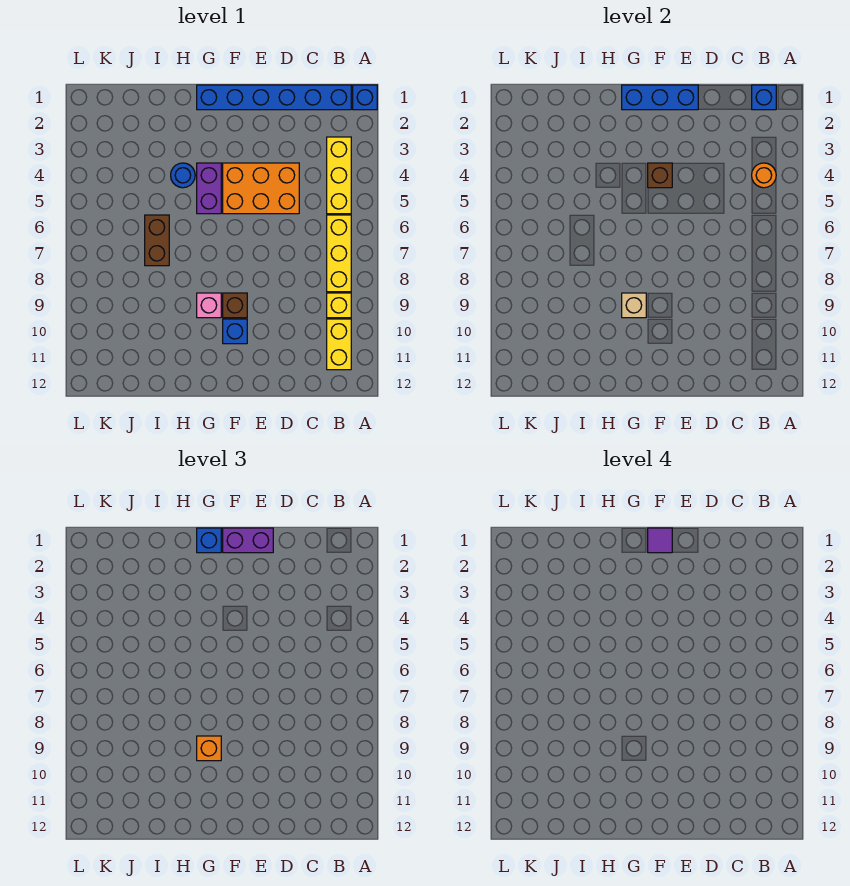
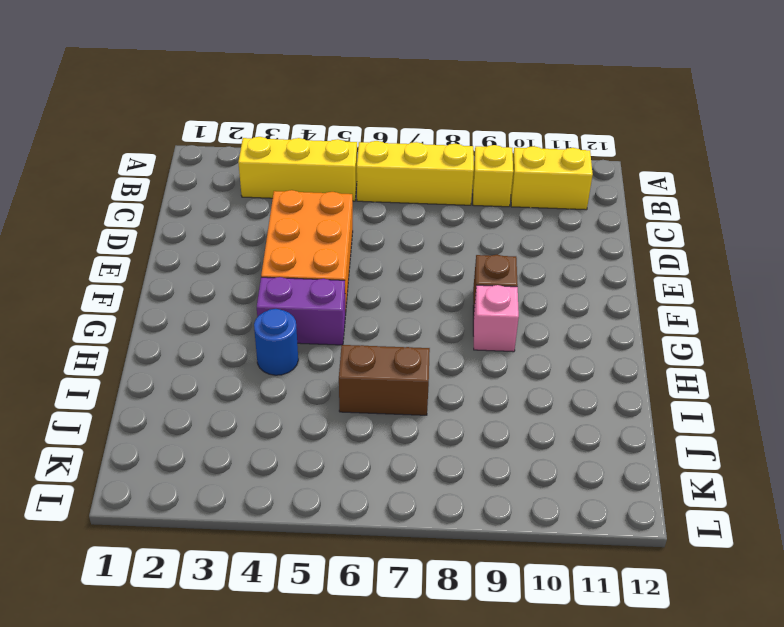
none -> blue brick A1 level 1
none -> blue brick B1:G1 level 1
none -> blue brick F10 level 1

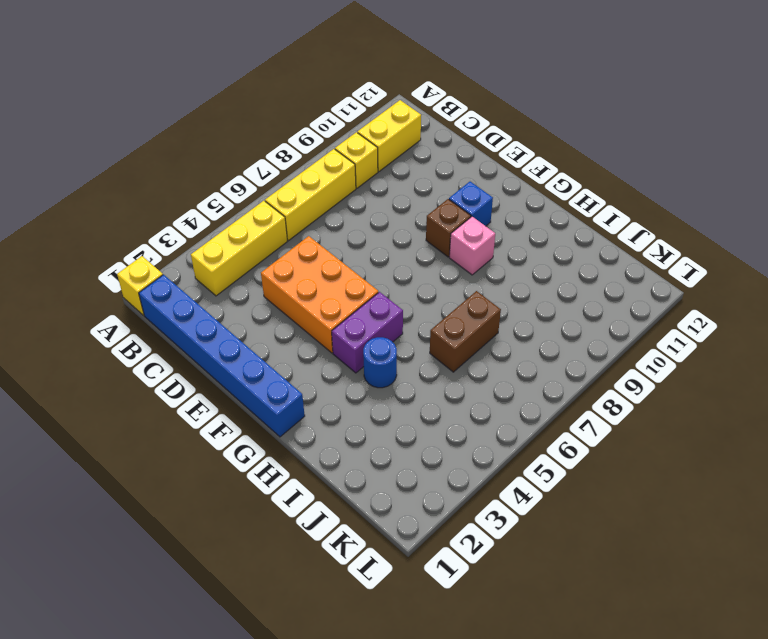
yellow brick A1 level 1 -> blue brick A1 level 1
none -> blue brick B1 level 2
none -> orange round brick B4 level 2
none -> blue brick E1:G1 level 2

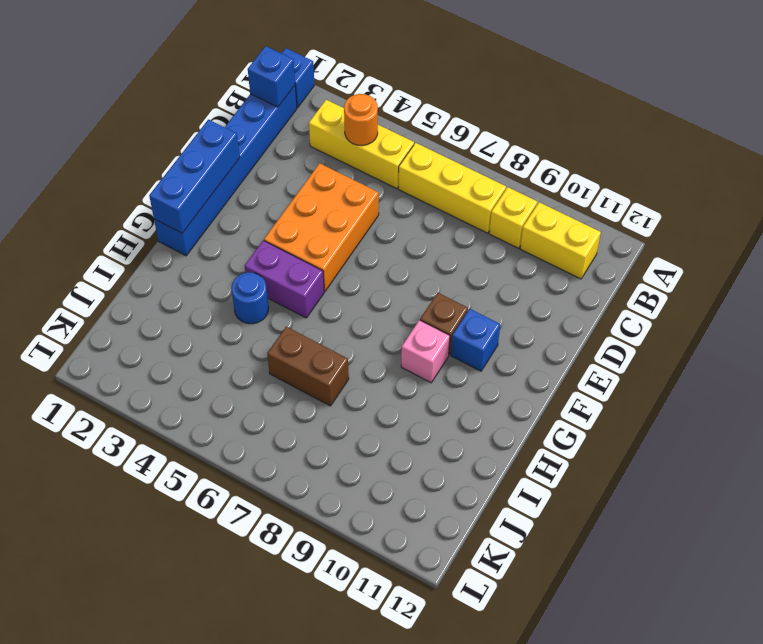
none -> brown brick F4 level 2
none -> tan brick G9 level 2
none -> purple brick E1:F1 level 3

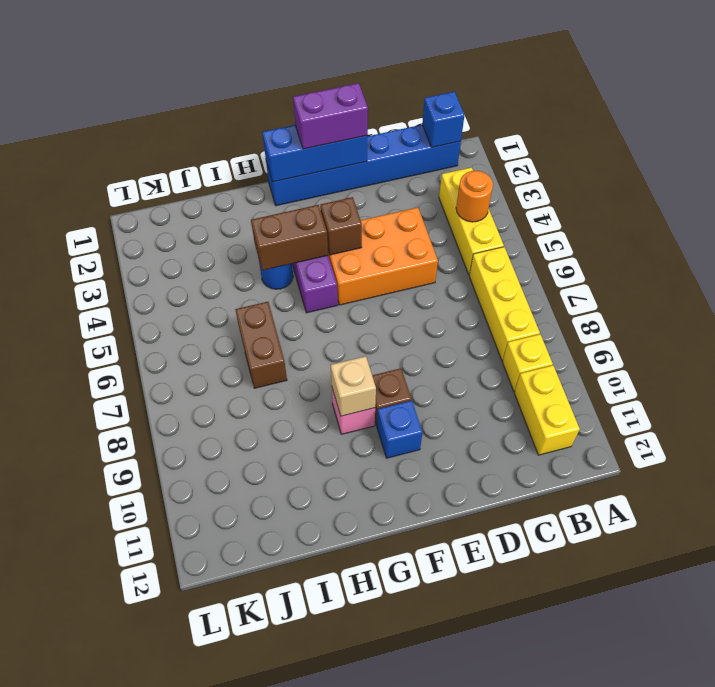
brown brick G4:H4 level 2 -> none
none -> blue brick A1 level 1
none -> blue brick G1 level 3
none -> orange brick G9 level 3

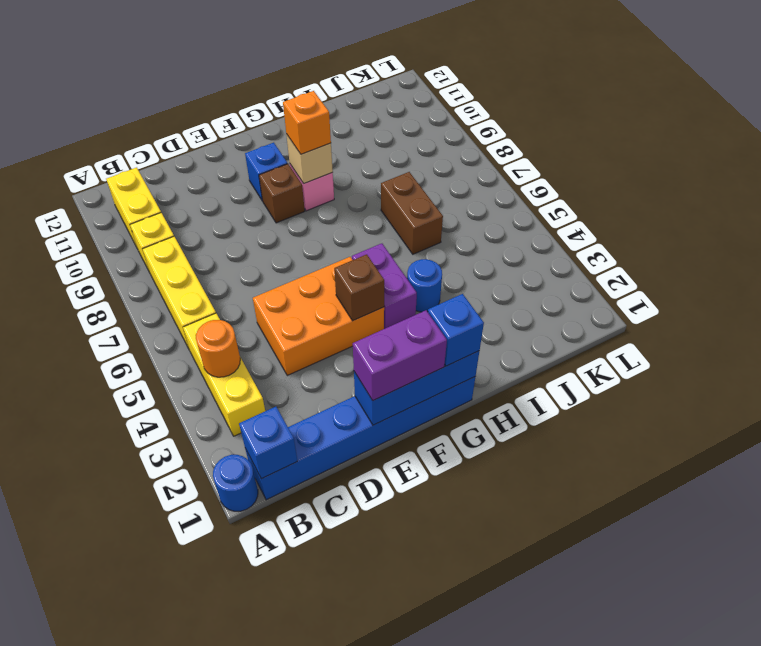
blue round brick A1 level 1 -> blue brick A1 level 1
none -> purple tile F1 level 4

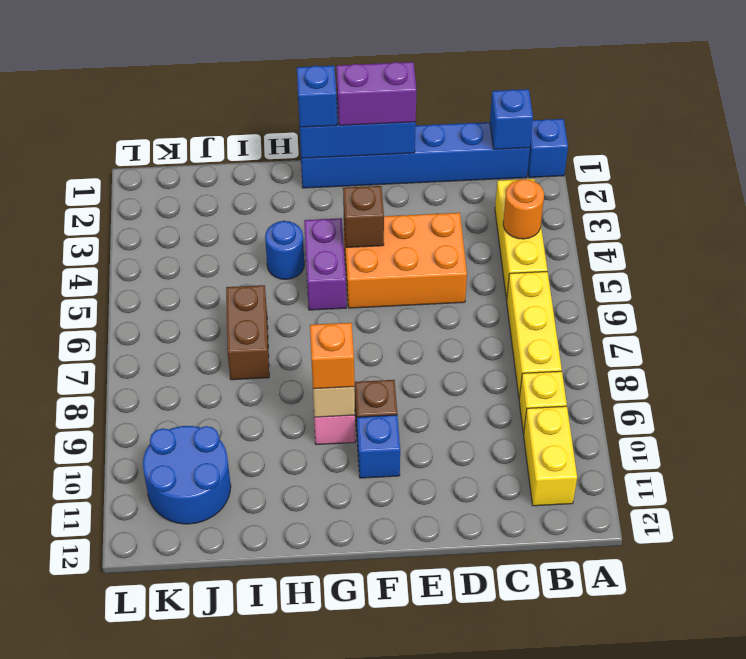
blue round brick J10:K11 level 1 -> none
none -> purple tile F1 level 4

